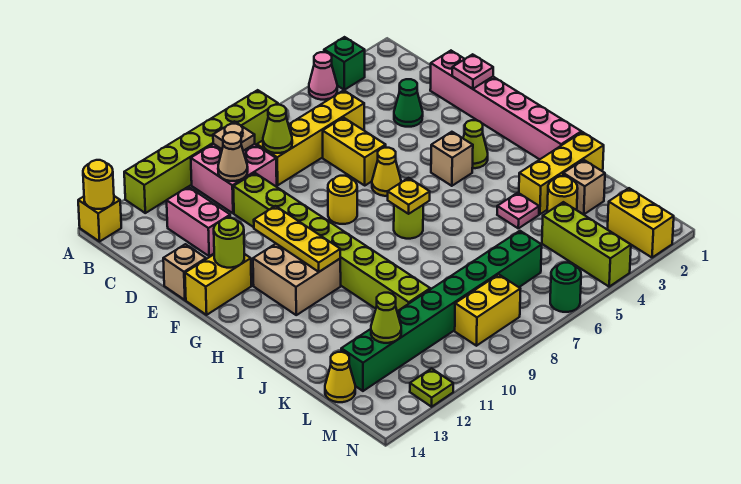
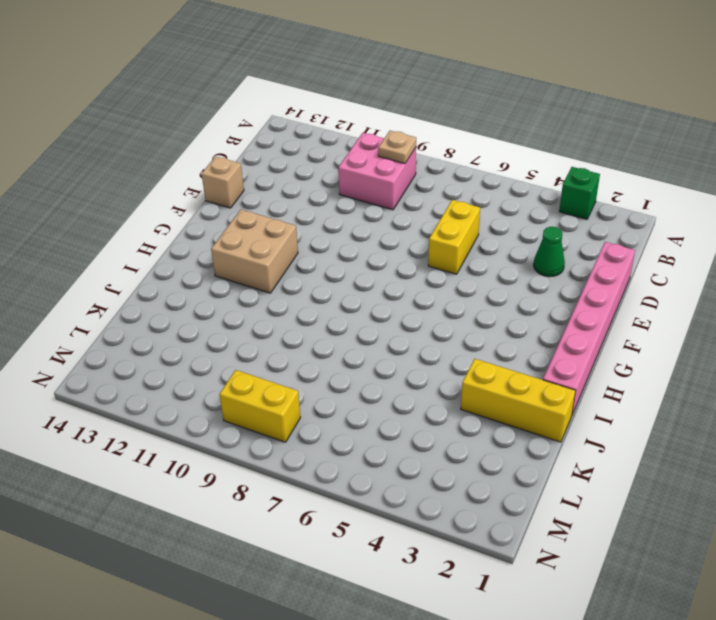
none -> pink cone A4 level 1
none -> lime brick A7:A12 level 1
none -> yellow brick A14 level 1
none -> yellow brick C5:C8 level 1

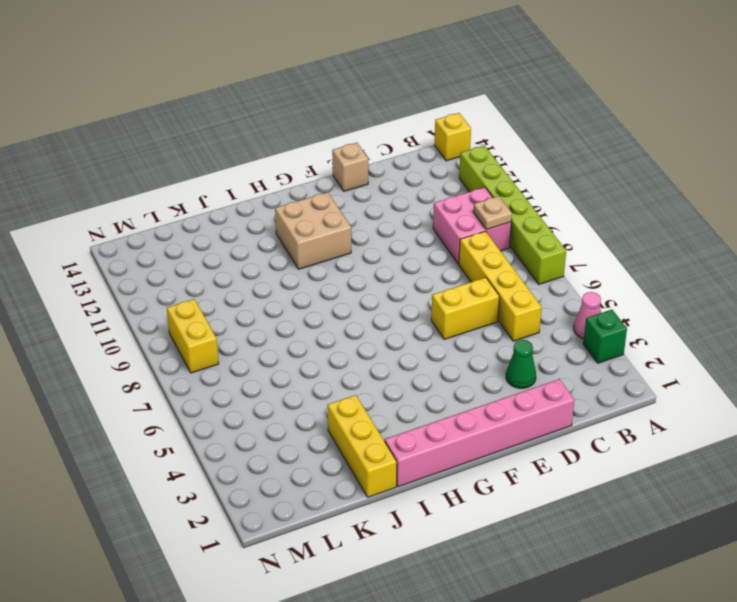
none -> pink brick C12:D12 level 1
none -> lime brick D10:K10 level 1
none -> yellow cone F6 level 1
none -> yellow round brick F8 level 1

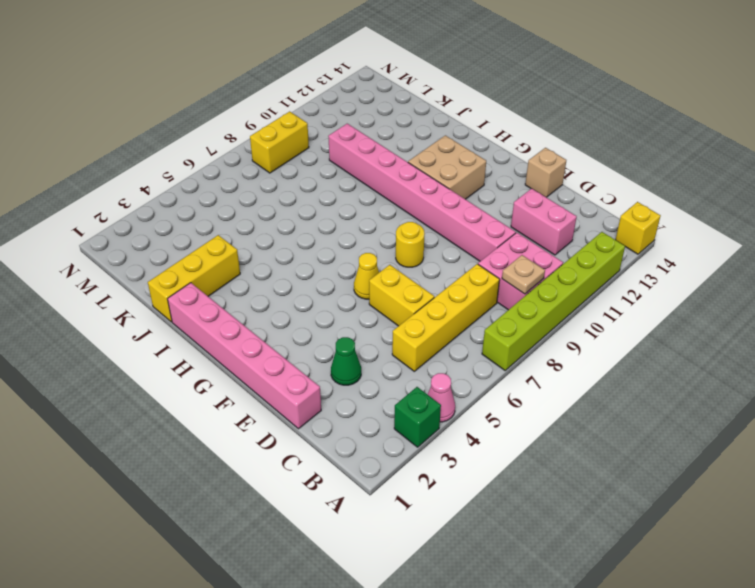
pink brick D10:K10 level 1 -> lime brick D10:K10 level 1
none -> yellow brick F13:F14 level 1
none -> lime cone G3 level 1
none -> tan brick G4 level 1
none -> lime round brick H7 level 1

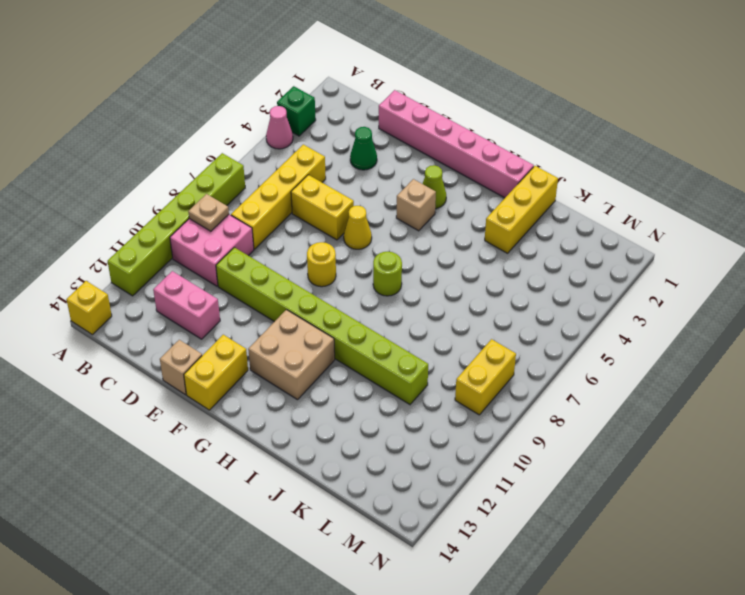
none -> pink plate J4 level 1
none -> tan brick K2 level 1
none -> yellow round brick K3 level 1
none -> lime brick L4:N4 level 1

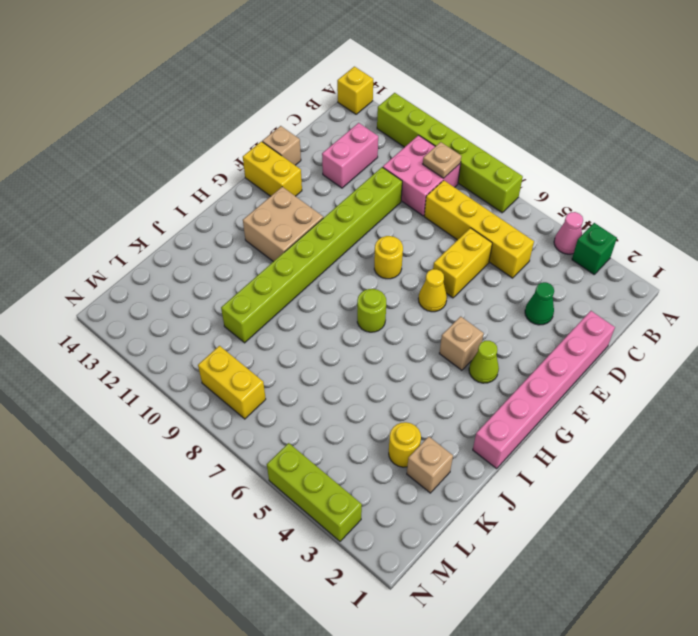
lime brick N3:N5 level 1 -> lime brick L4:N4 level 1
none -> yellow brick J1:J3 level 1
none -> pink plate J4 level 1
none -> green brick L6:L13 level 1
none -> yellow cone L14 level 1

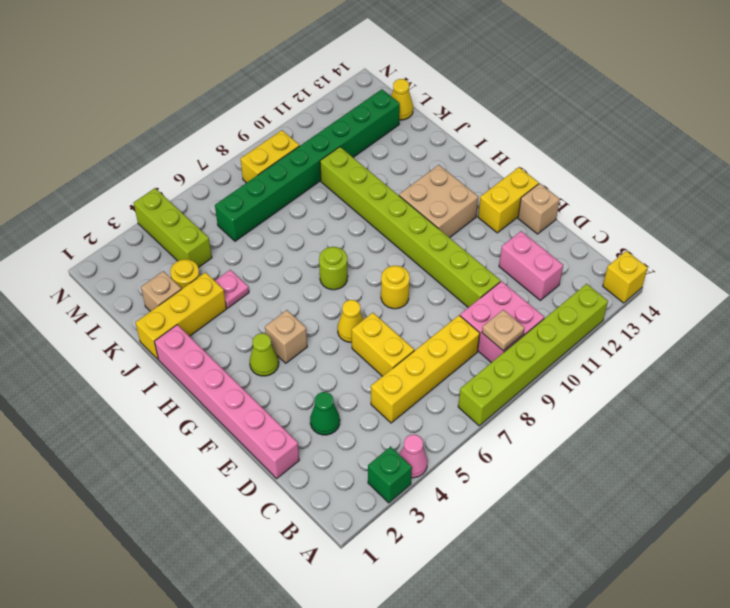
none -> yellow brick M2:N2 level 1
none -> green round brick N6 level 1
none -> lime plate N12 level 1
none -> yellow round brick A14 level 2

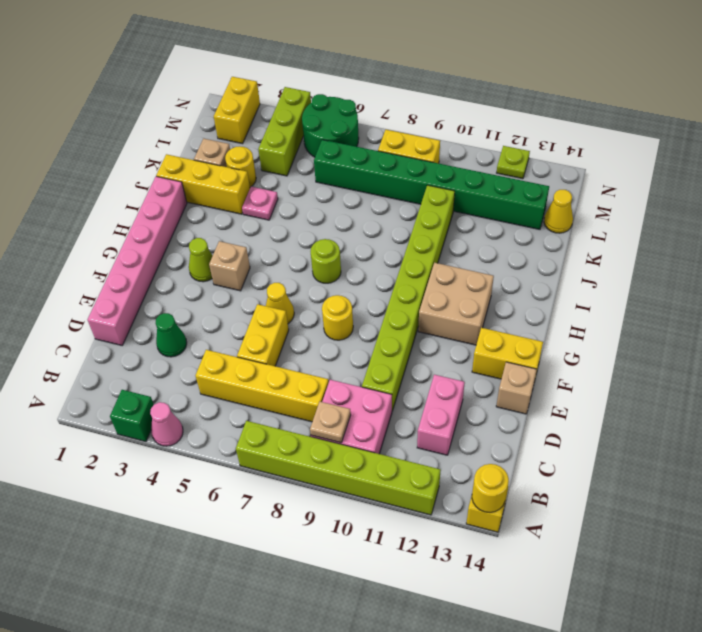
green round brick M5:N6 level 1 -> green round brick N6 level 1
none -> lime cone C8 level 2
none -> tan cone C10 level 2
none -> pink plate E1 level 2
none -> yellow plate F11:H11 level 2

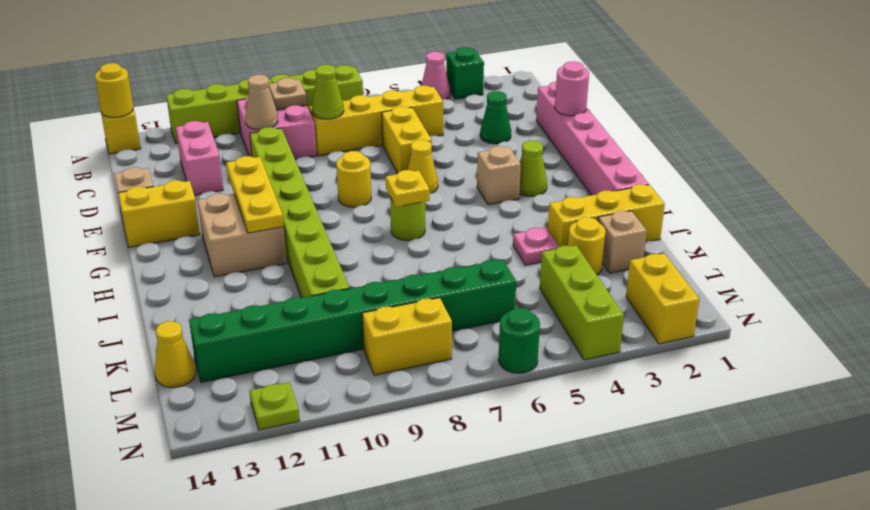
pink round brick E1 level 2 -> pink plate E1 level 2
none -> lime round brick F13 level 2
none -> lime cone L12 level 2

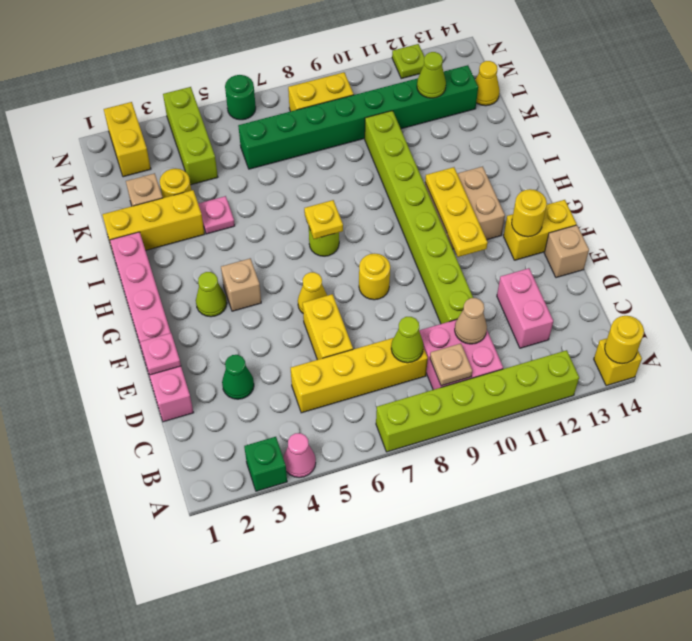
yellow round brick F13 level 2 -> lime round brick F13 level 2

